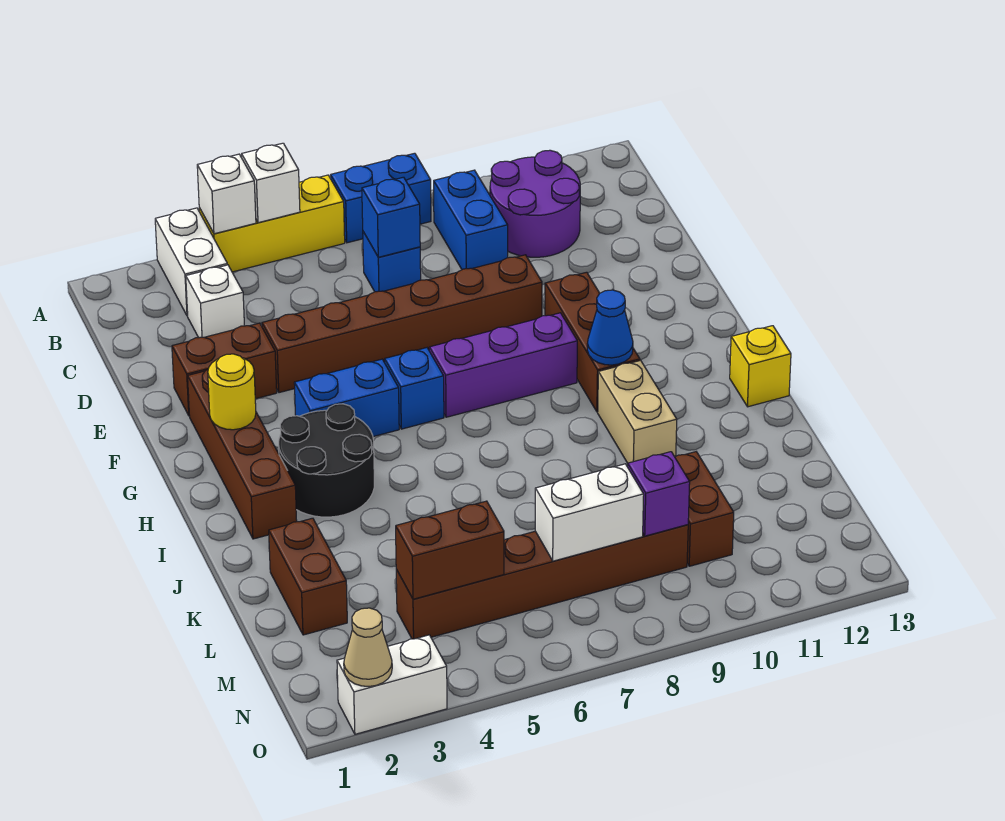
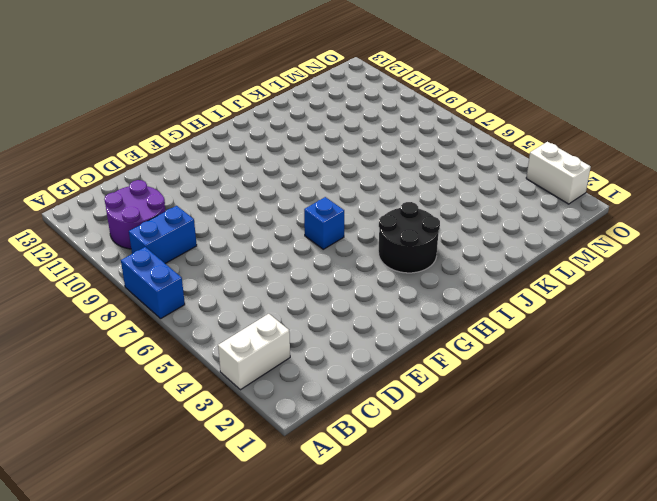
none -> yellow brick A4:A6 level 1
none -> white brick C3 level 1
none -> blue brick C7 level 1
none -> brown brick E2:E3 level 1

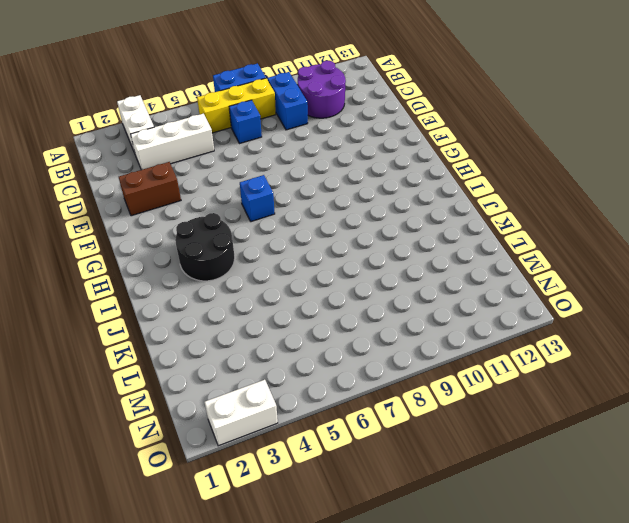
yellow brick B6:B8 level 1 -> yellow brick A4:A6 level 1
white brick C3:C5 level 1 -> white brick C3 level 1
none -> brown brick E4:E9 level 1
none -> brown brick F2:I2 level 1
none -> brown brick F10:H10 level 1
none -> blue brick G4:G5 level 1

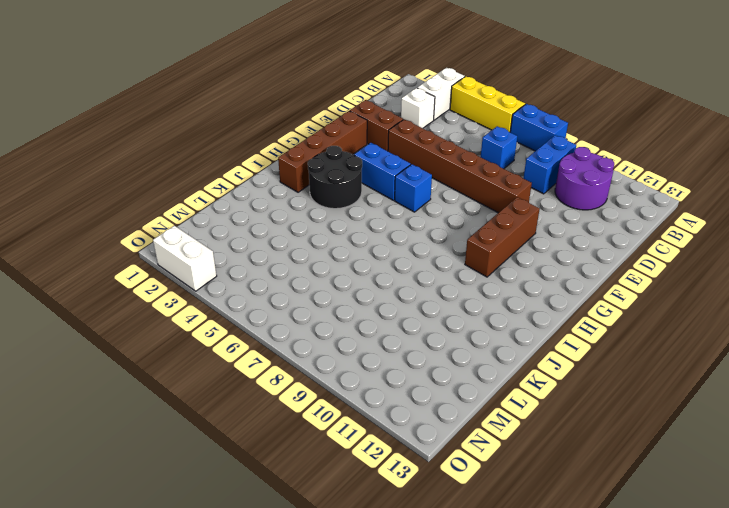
none -> purple brick G7:G9 level 1
none -> tan brick I10:J10 level 1
none -> yellow brick I13 level 1
none -> brown brick K2:L2 level 1

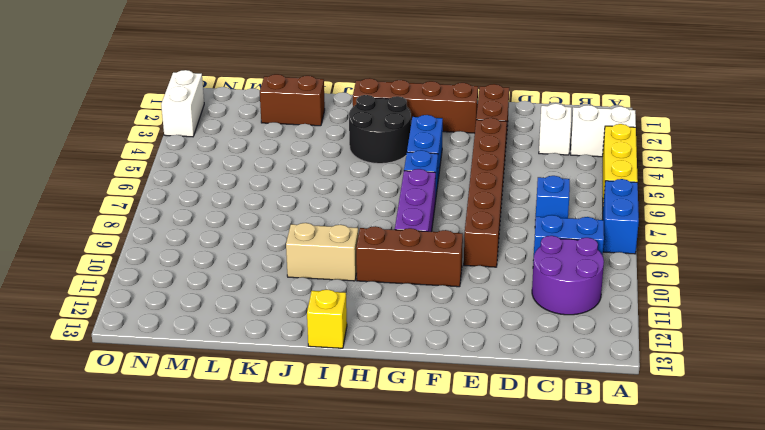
none -> brown brick L10:M10 level 1
none -> brown brick M4:M9 level 1
none -> white brick A4 level 2
none -> white brick A5 level 2

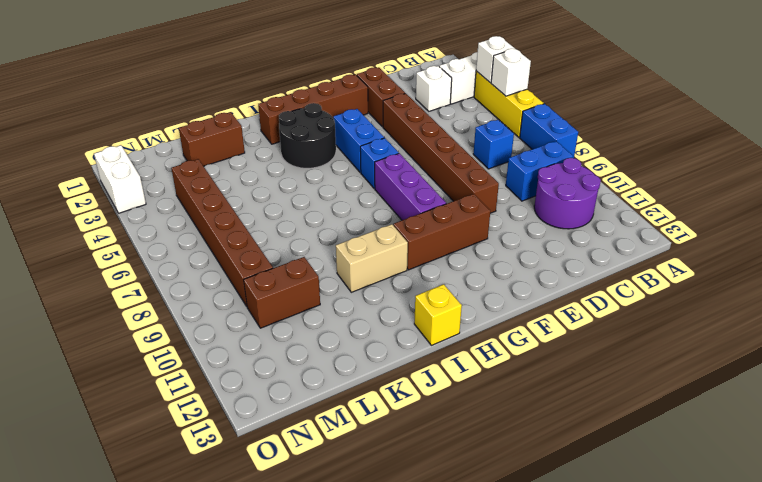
none -> blue brick C7 level 2
none -> yellow round brick G2 level 2
none -> blue cone H10 level 2
none -> brown brick M4:M5 level 2

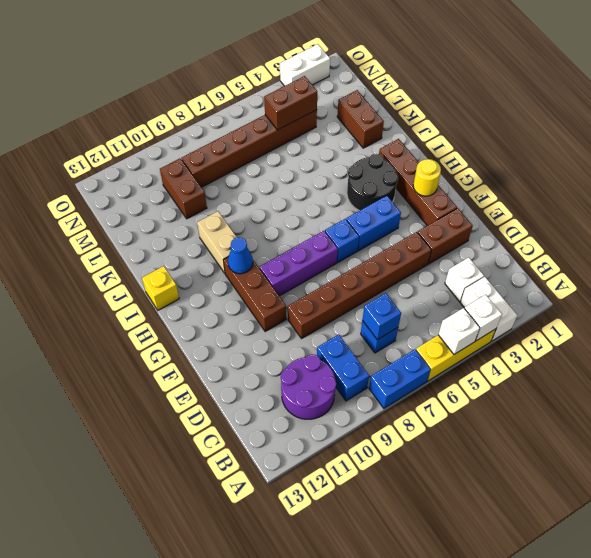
none -> white brick M7:M8 level 2
none -> purple brick M9 level 2
none -> tan cone O2 level 2

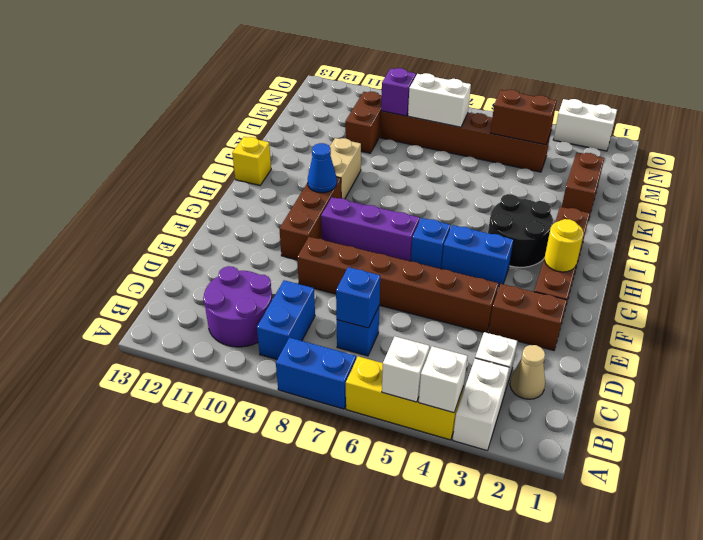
tan cone C2 level 1 -> tan cone O2 level 2

